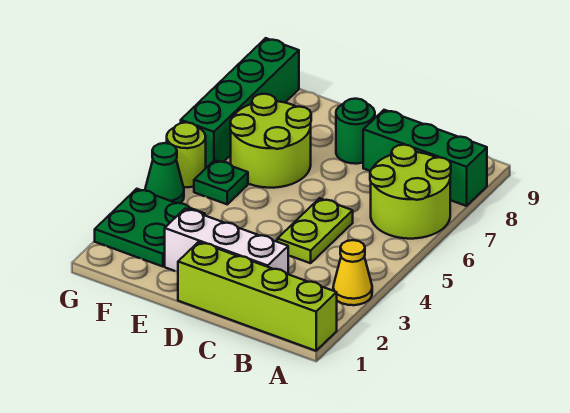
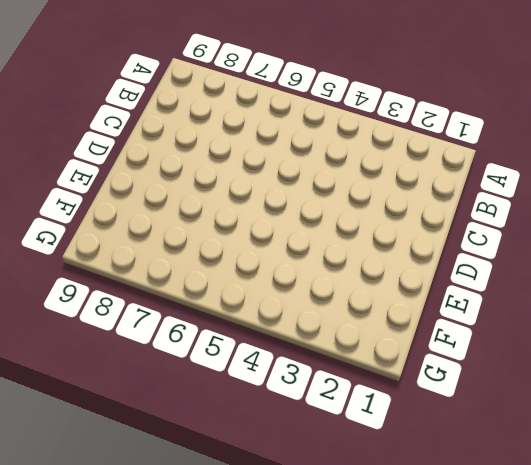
none -> lime brick A1:D1 level 1
none -> yellow cone A3 level 1
none -> lime round brick A6:B7 level 1

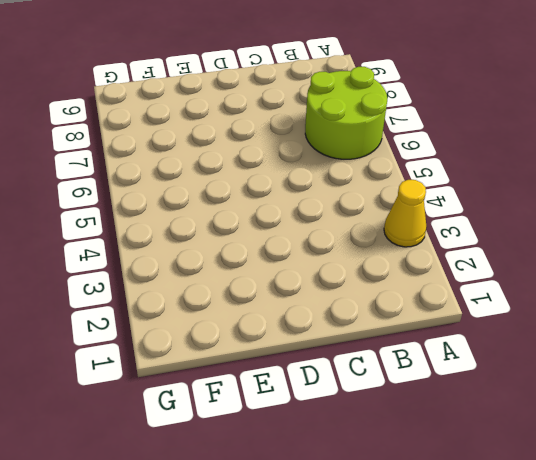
none -> lime brick A1:D1 level 1
none -> green brick A8:C8 level 1
none -> white brick C2:E2 level 1

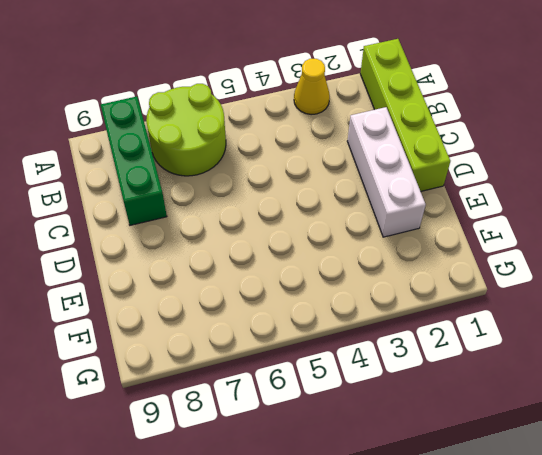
none -> lime plate C4:C5 level 1
none -> green round brick D8 level 1
none -> lime round brick E6:F7 level 1

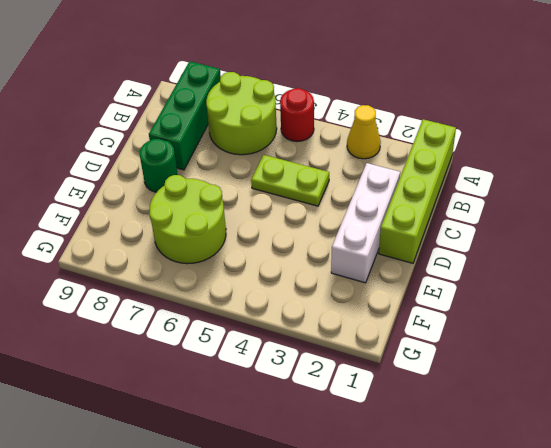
red round brick A5 level 1 -> none
none -> green plate F2:G3 level 1
none -> green plate F5 level 1
none -> green cone G4 level 1

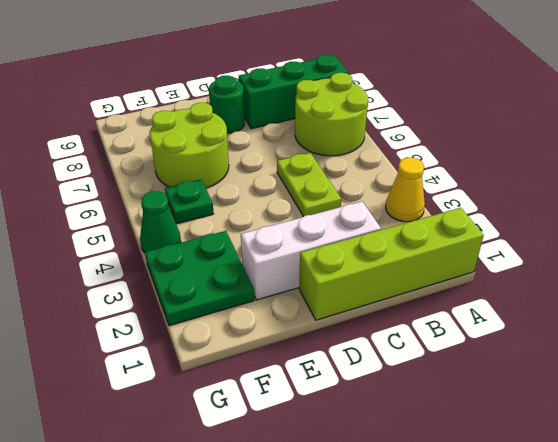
none -> lime round brick G5 level 1
none -> green brick G6:G9 level 1

